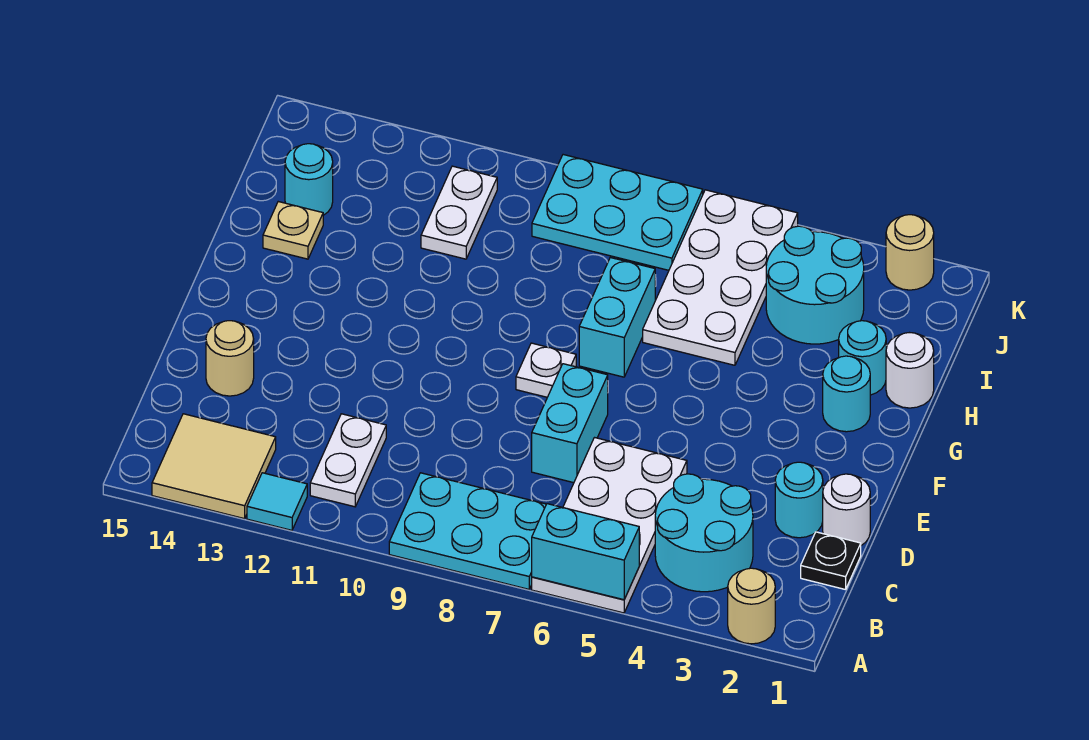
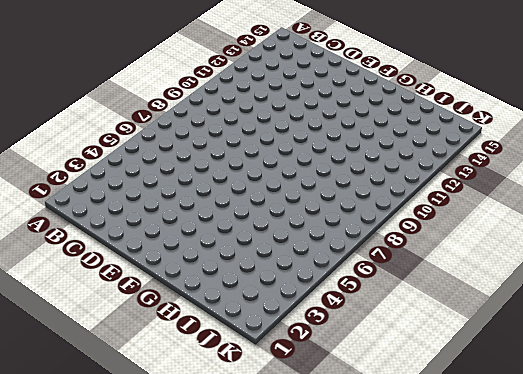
none -> tan round brick A2 level 1
none -> white plate A5:D6 level 1
none -> cyan plate A7:B9 level 1

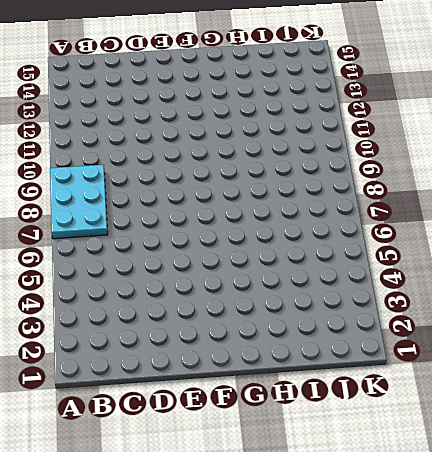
none -> tan round brick A2 level 1
none -> white plate A5:D6 level 1
none -> cyan tile A12 level 1

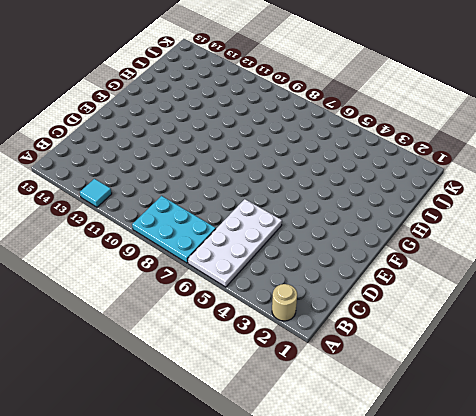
none -> tan tile A13:B14 level 1
none -> cyan round brick B3:C4 level 1
none -> white plate B11:C11 level 1

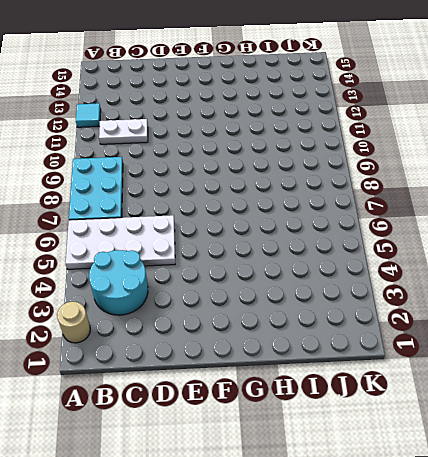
none -> tan tile A13:B14 level 1
none -> black plate C1 level 1
none -> white round brick D1 level 1

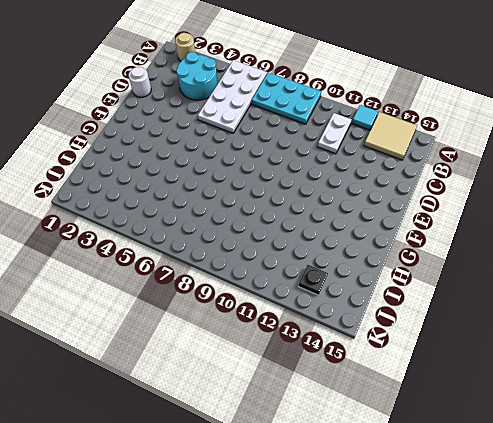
black plate J13 level 1 -> black plate C1 level 1
none -> cyan round brick D2 level 1
none -> cyan brick D7:E7 level 1
none -> tan round brick D14 level 1

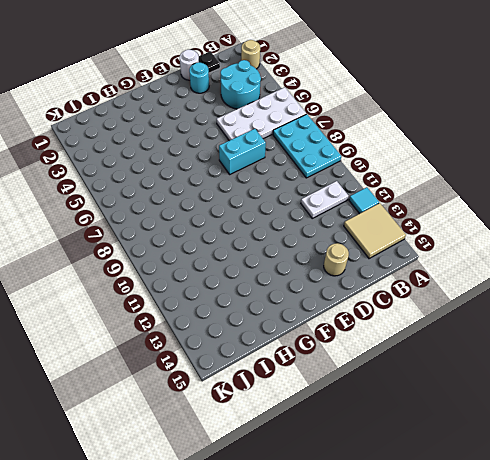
none -> white plate F8 level 1
none -> cyan round brick G2 level 1
none -> cyan brick G7:H7 level 1

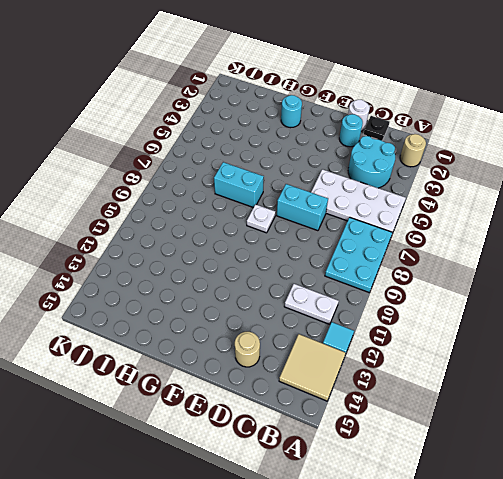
none -> white round brick H1 level 1
none -> cyan round brick H2 level 1
none -> white plate H5:K6 level 1

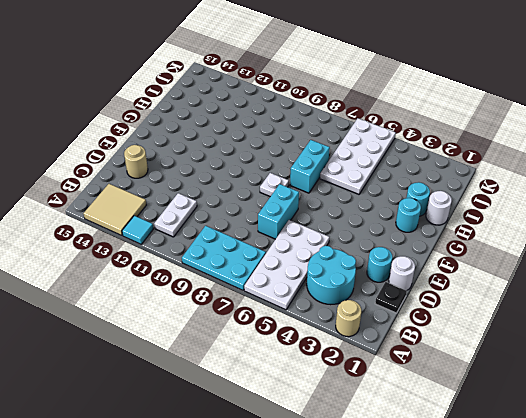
none -> tan plate H14 level 1
none -> cyan round brick I3:J4 level 1
none -> white plate I11:J11 level 1

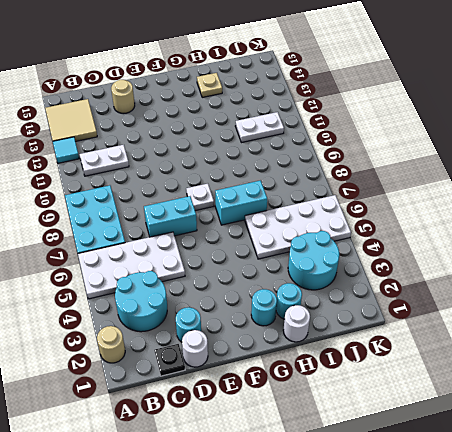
none -> cyan round brick I14 level 1
none -> cyan plate J7:K9 level 1
none -> tan round brick K2 level 1

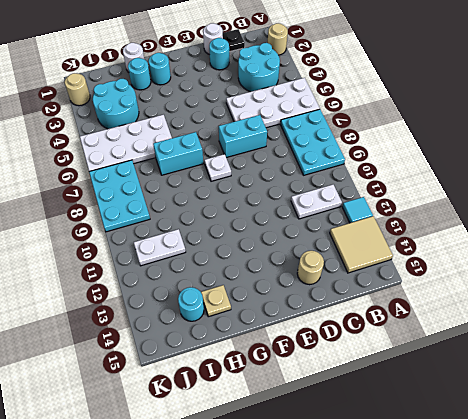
none -> cyan brick A5:A6 level 2

